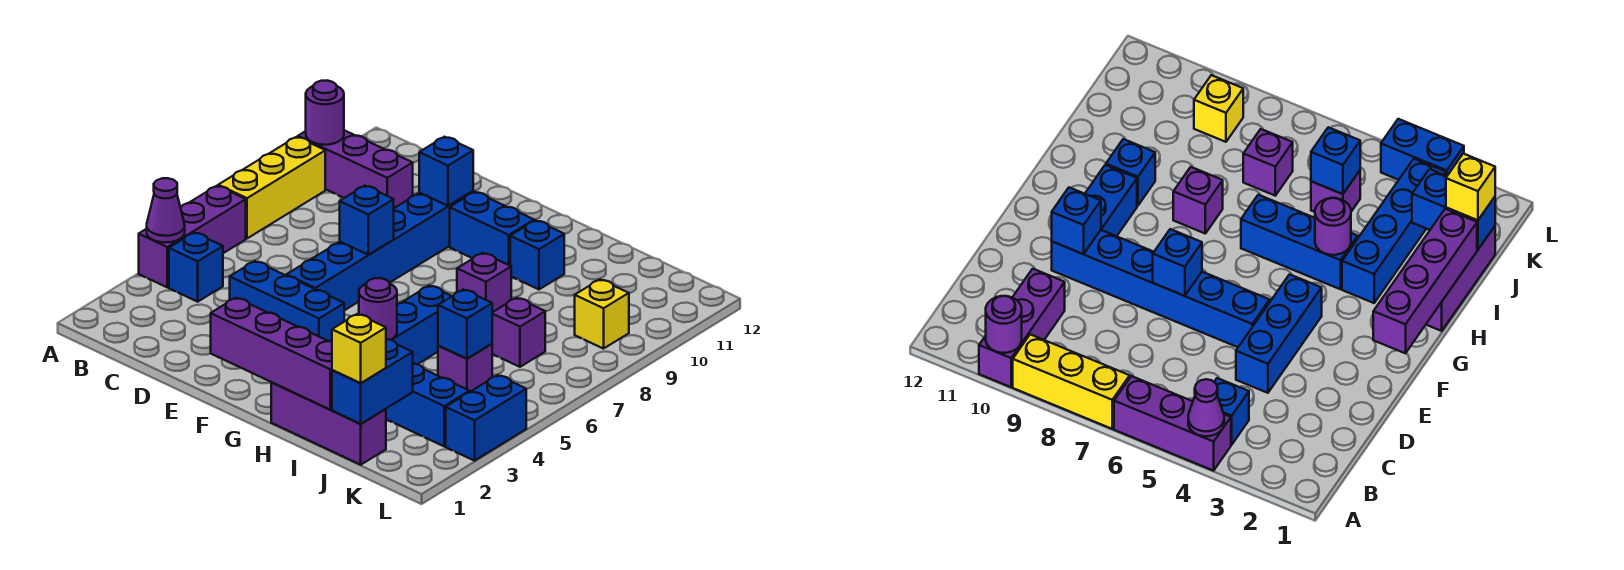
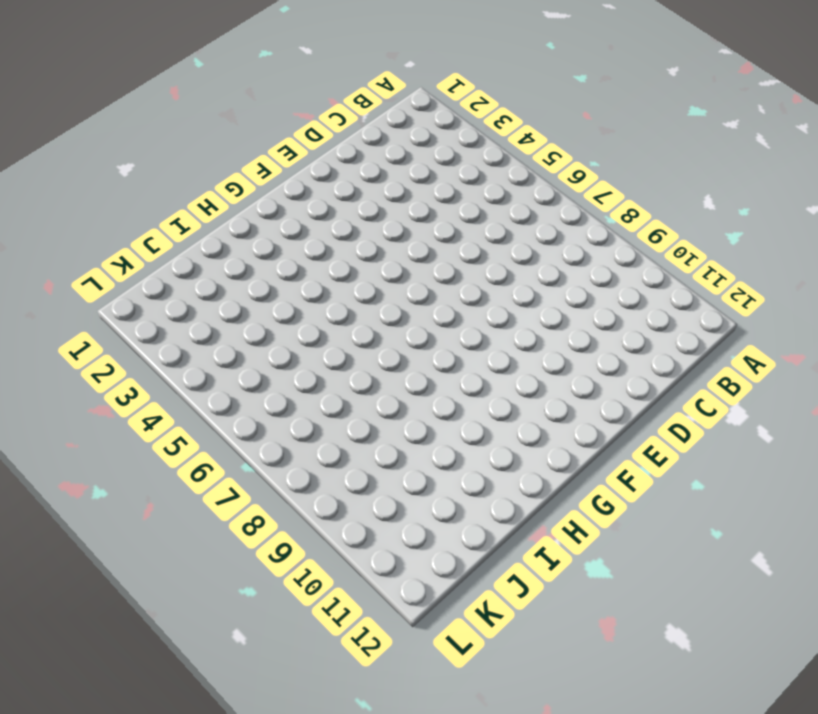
none -> purple brick A4:A6 level 1
none -> yellow brick A7:A9 level 1
none -> purple brick A10:C10 level 1

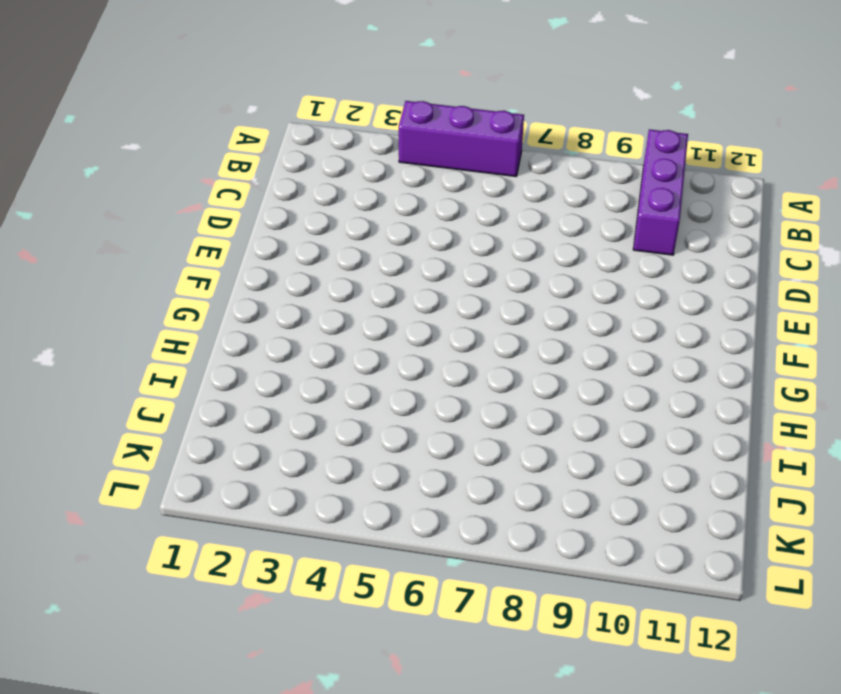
none -> yellow brick A7:A9 level 1
none -> blue brick B4 level 1
none -> blue brick D4:F4 level 1

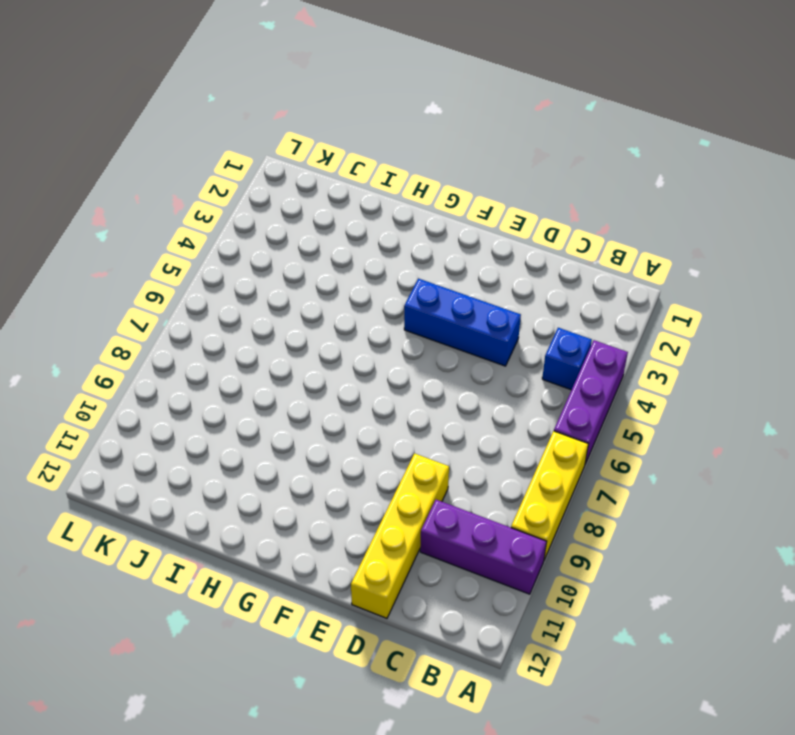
yellow brick D9:D12 level 1 -> none
none -> blue brick E5:E10 level 1
none -> blue brick F10:G10 level 1
none -> purple brick H1:J1 level 1

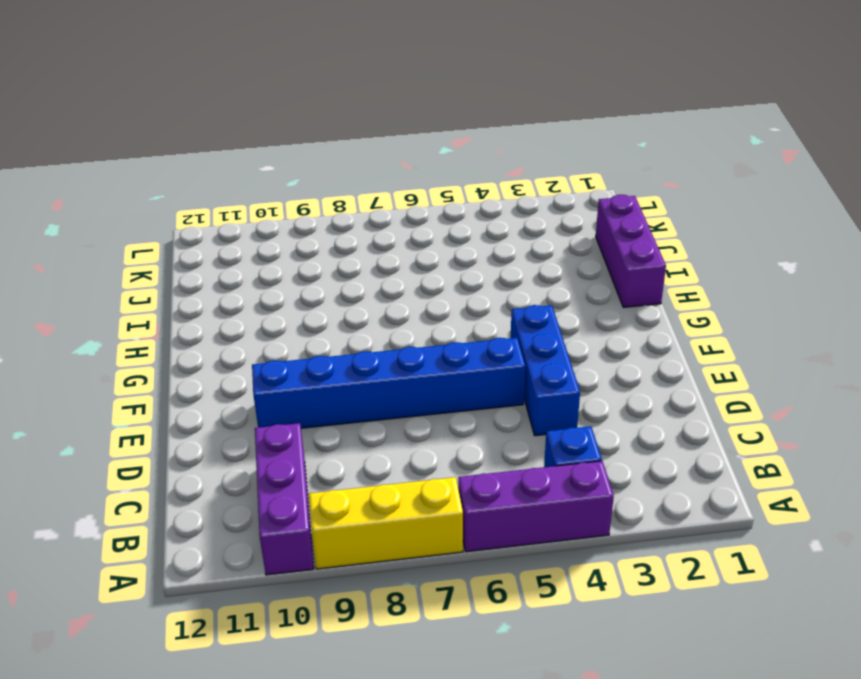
none -> blue brick F10:G10 level 1
none -> blue brick H3:K3 level 1
none -> blue brick H4:H6 level 1

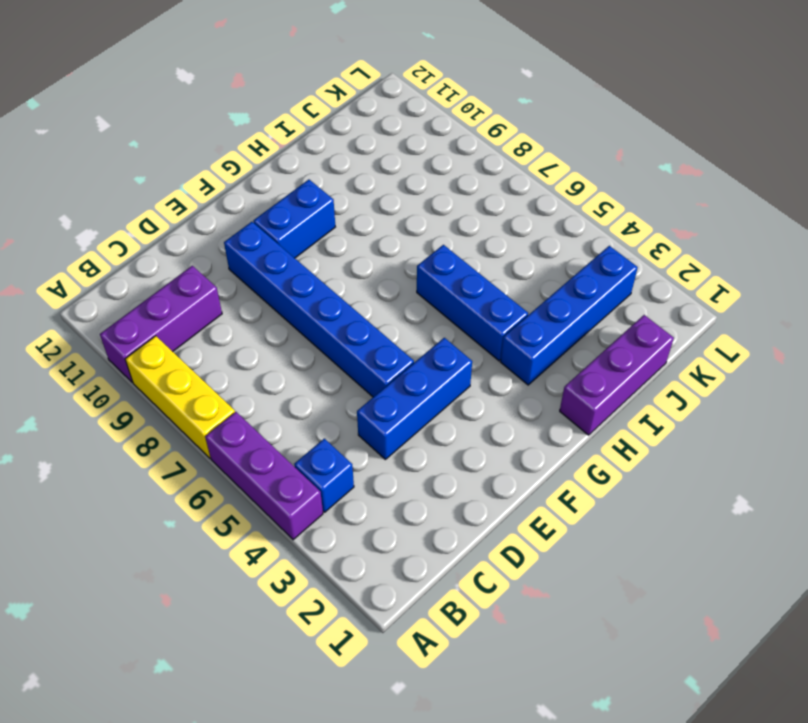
none -> purple brick H8 level 1
none -> blue brick H10 level 1
none -> purple brick J5 level 1

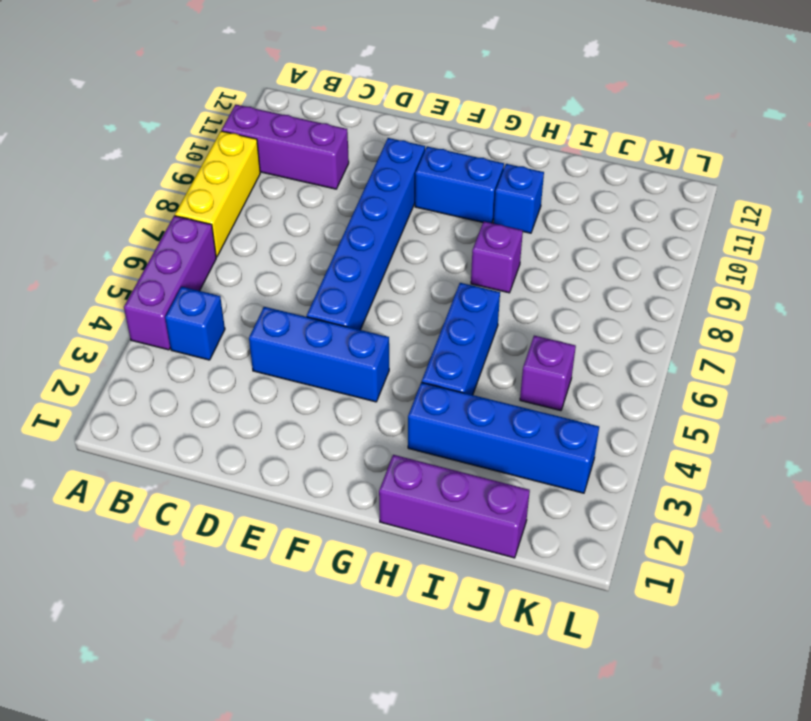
none -> purple brick J7 level 1
none -> yellow brick K9 level 1
none -> blue brick L3:L4 level 1

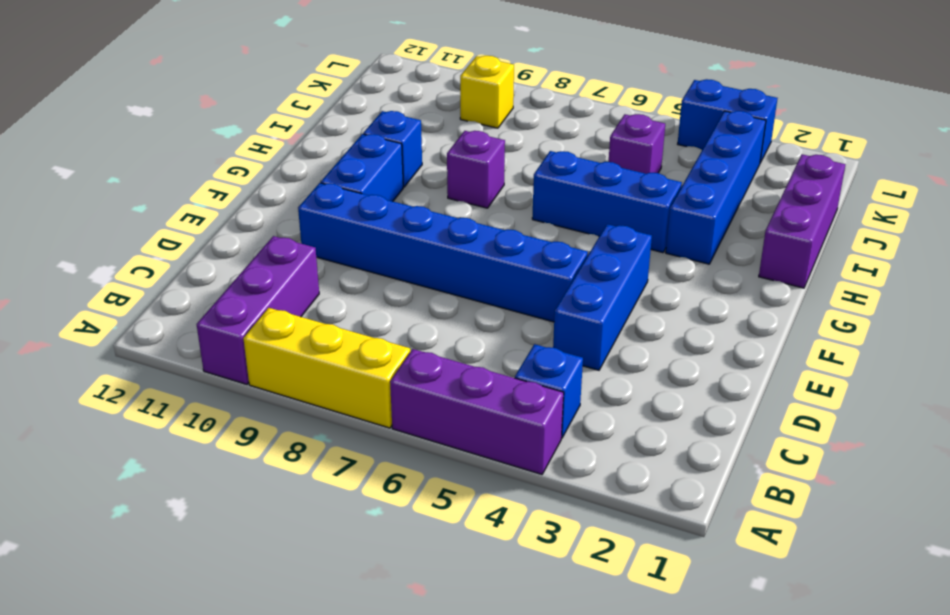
none -> purple brick J7 level 1
none -> purple cone A4 level 2
none -> purple round brick A10 level 2

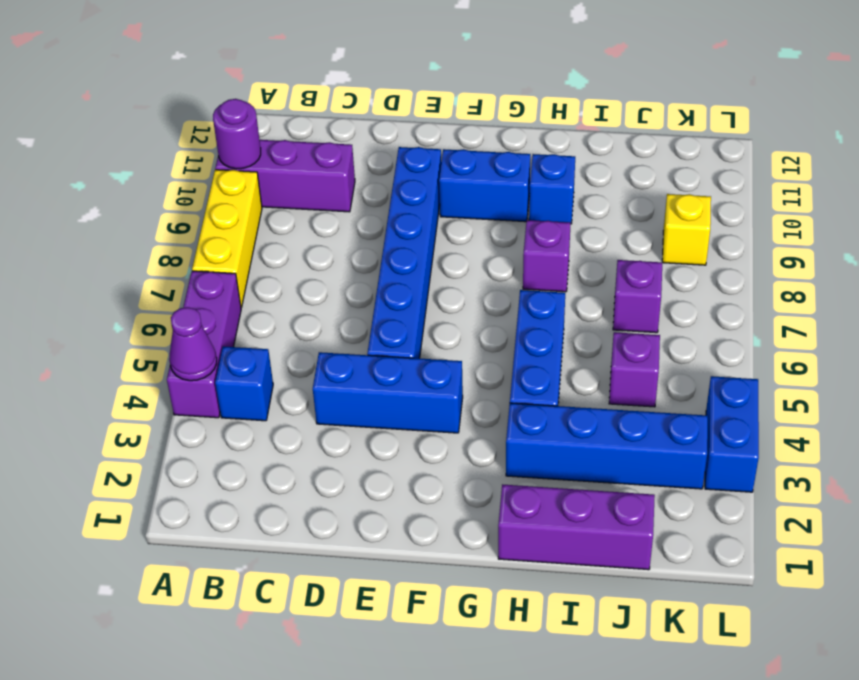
none -> blue brick E7 level 2
none -> blue brick E10 level 2
none -> purple brick F1:I1 level 2

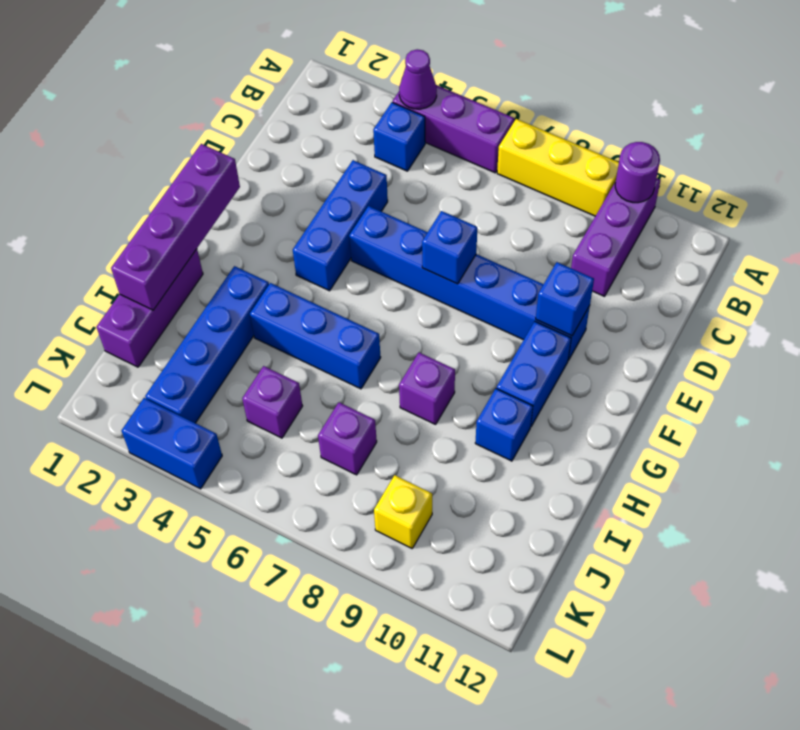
none -> purple round brick H4 level 2
none -> blue brick J1:J2 level 2
none -> blue brick J5 level 2

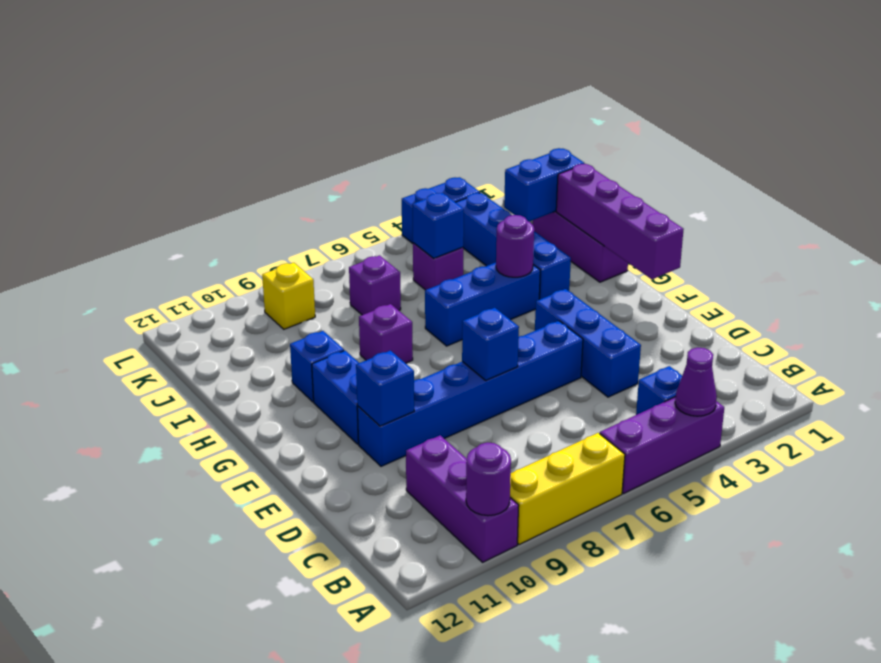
none -> yellow brick J1 level 3

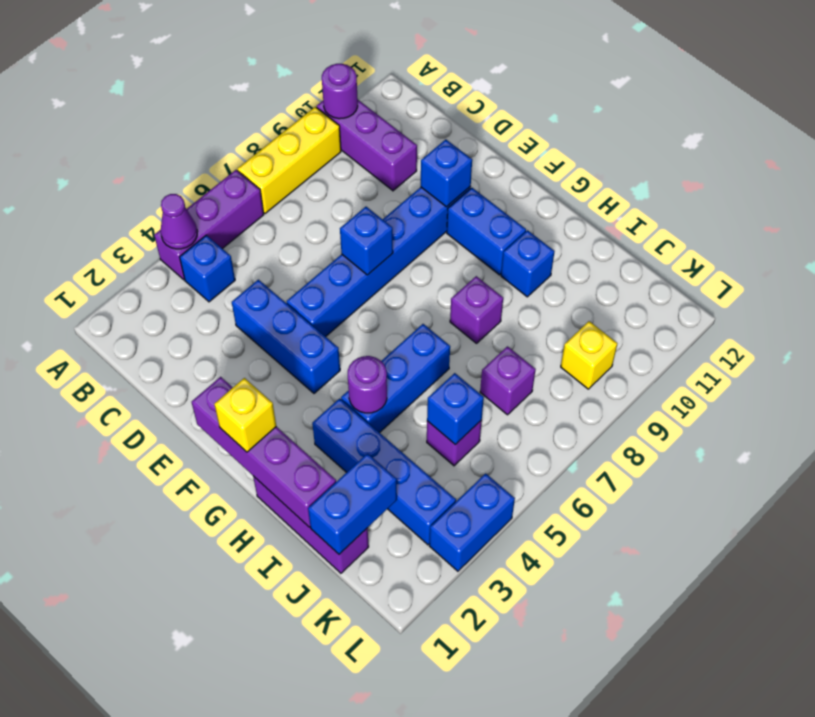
yellow brick G1 level 3 -> yellow brick J1 level 3

